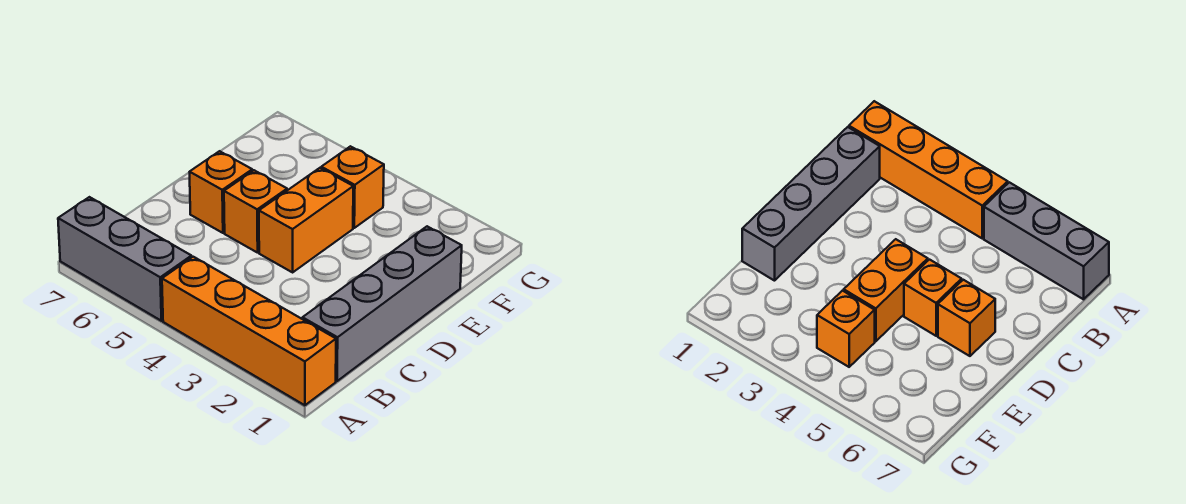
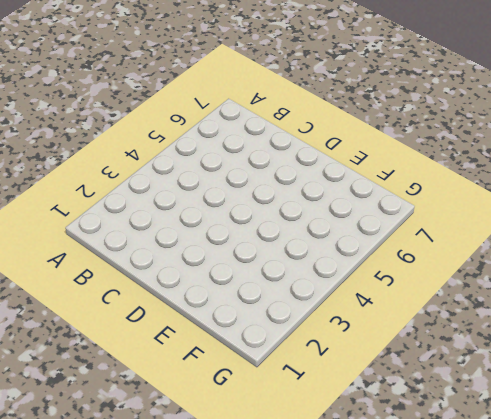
none -> orange brick A1:A4 level 1
none -> grey brick A5:A7 level 1

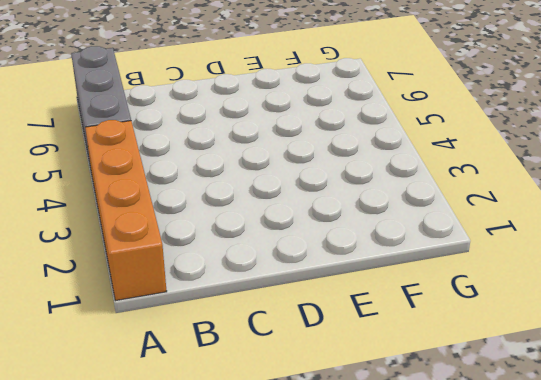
none -> grey brick B1:E1 level 1
none -> orange brick D4:E4 level 1

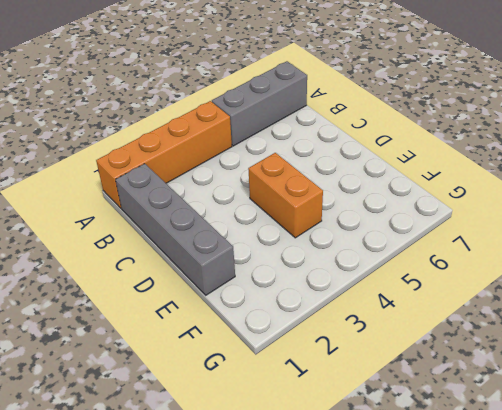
none -> orange brick D5 level 1
none -> orange brick D6 level 1

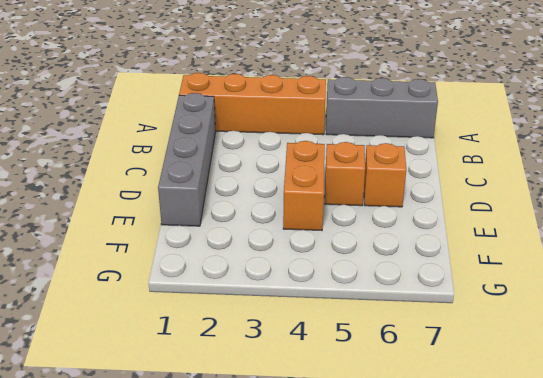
none -> orange brick F4 level 1

